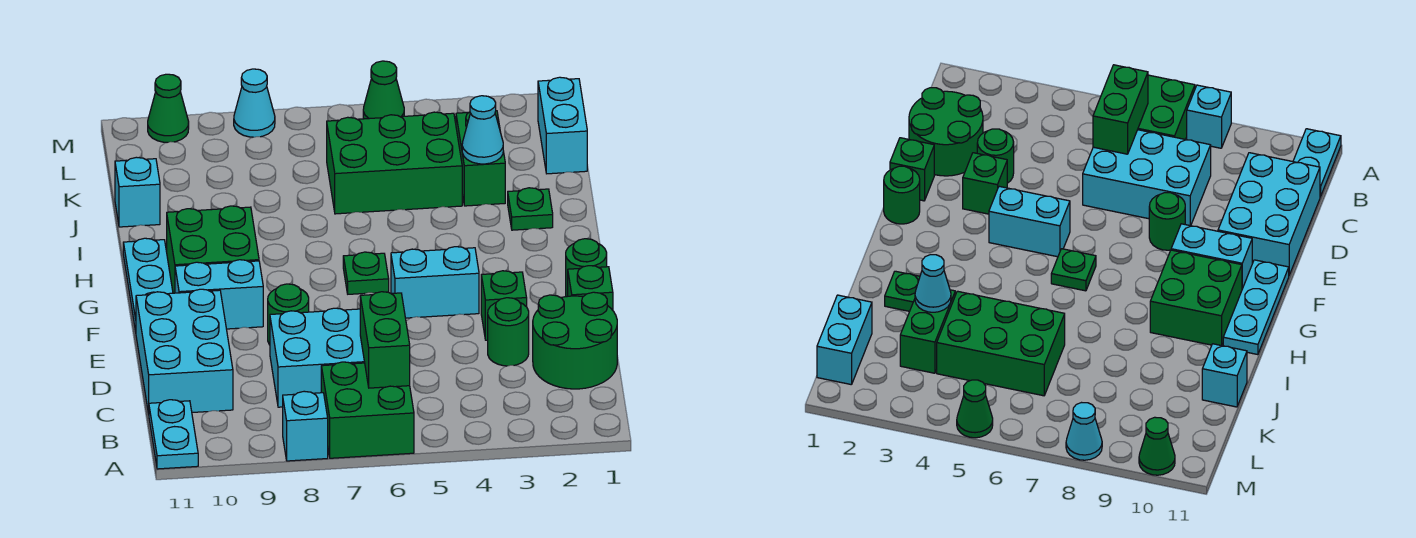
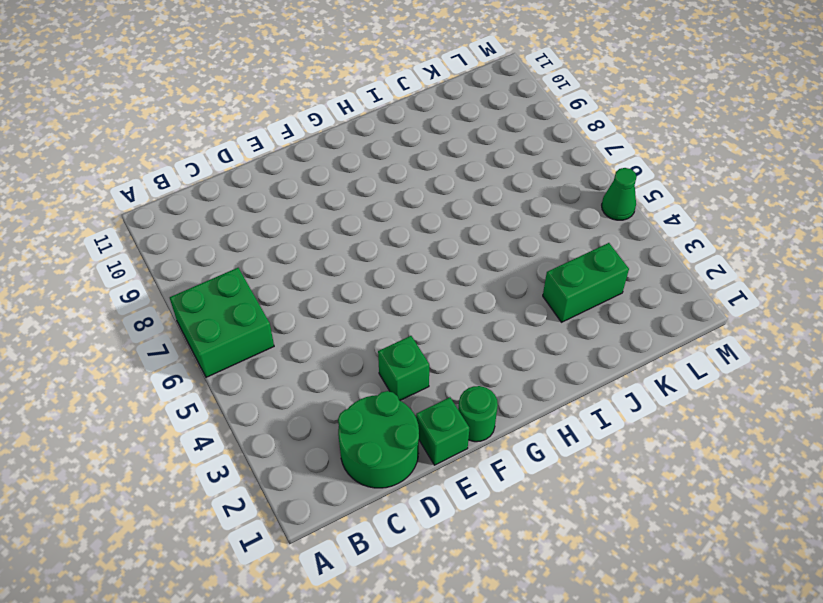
none -> cyan brick A8 level 1
none -> cyan plate A11:B11 level 1
none -> cyan brick C6:D8 level 1

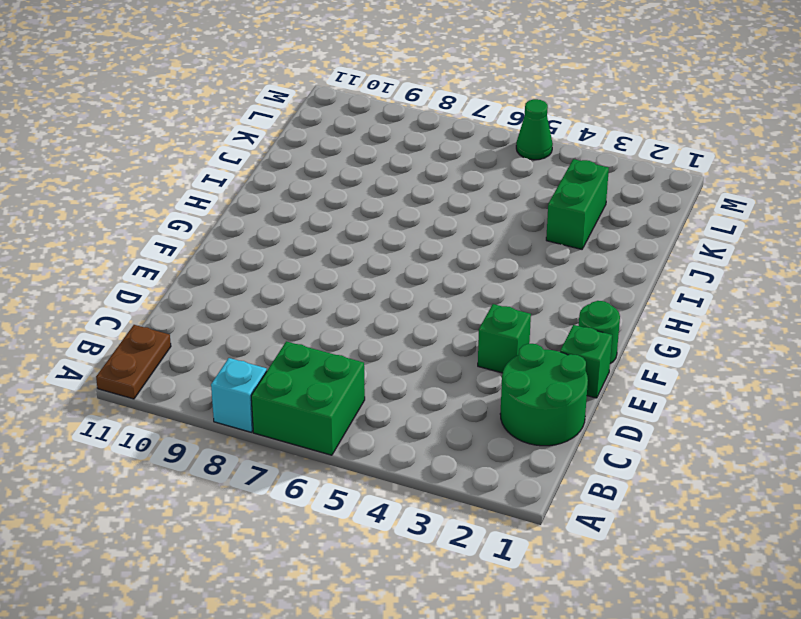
brown plate A11:B11 level 1 -> cyan plate A11:B11 level 1
none -> cyan brick C6:D8 level 1
none -> cyan brick C10:E11 level 1
none -> green round brick D3 level 1

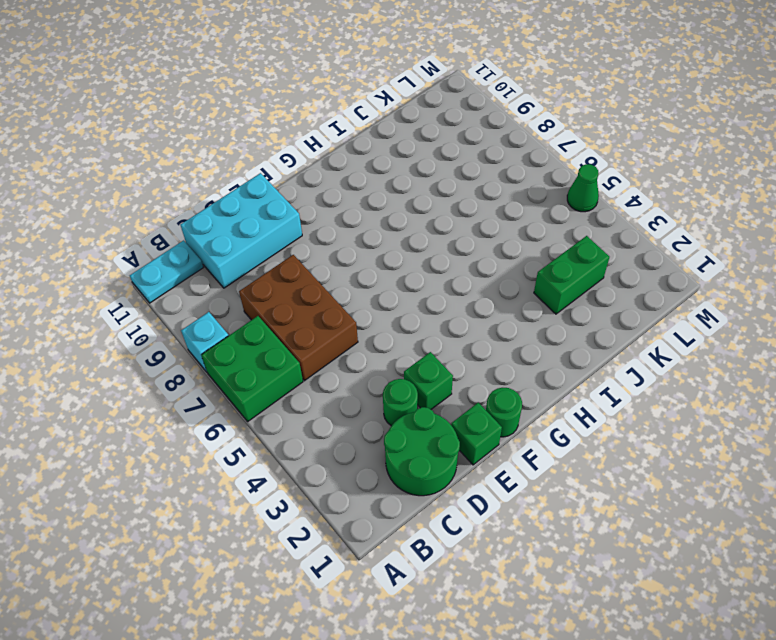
brown brick C6:D8 level 1 -> cyan brick C6:D8 level 1
none -> green round brick E8 level 1
none -> cyan brick F4:F5 level 1
none -> cyan brick F9:F10 level 1

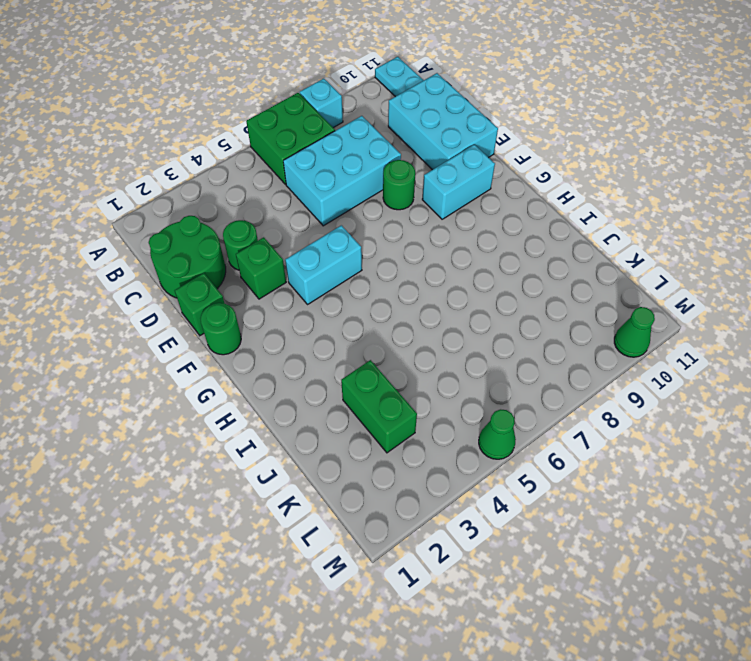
none -> cyan plate F11:H11 level 1
none -> green plate G6 level 1
none -> green brick G9:H10 level 1

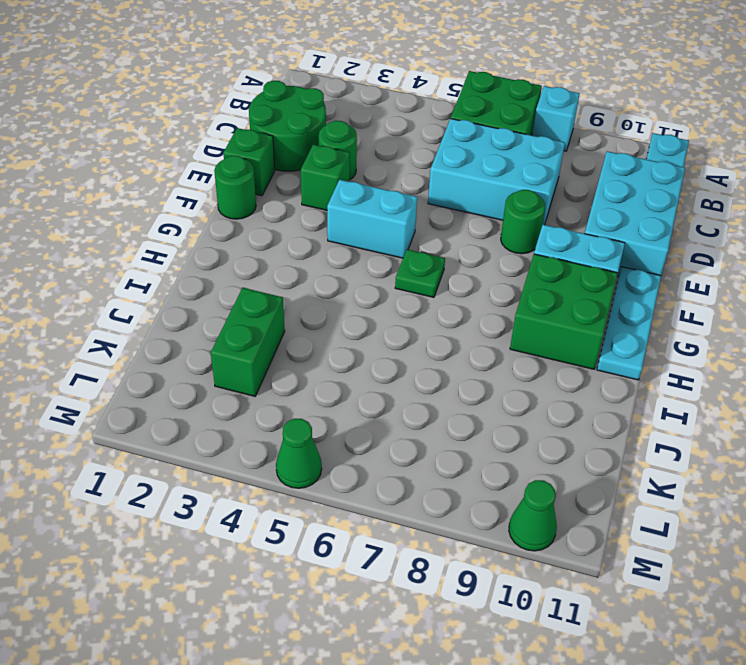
none -> green plate I2 level 1
none -> green brick J4:K6 level 1
none -> cyan brick J11 level 1

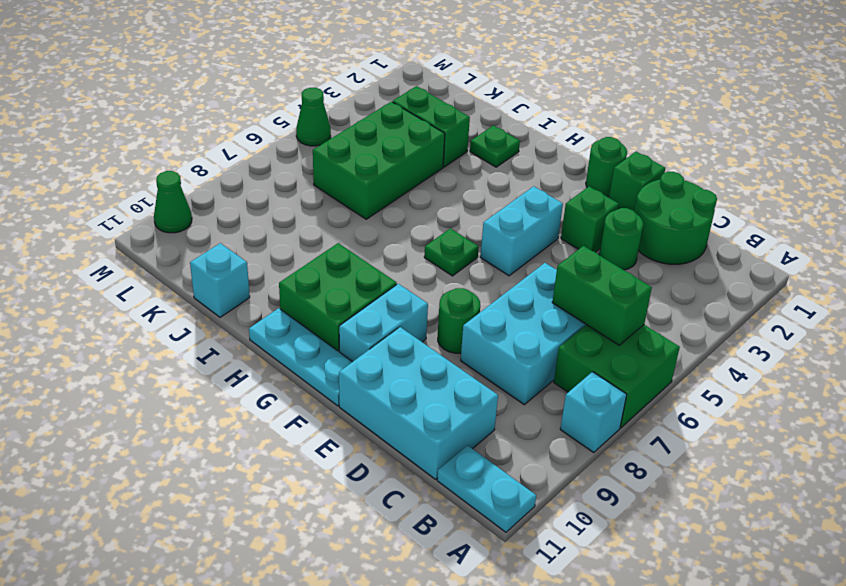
none -> cyan brick K1:L1 level 1
none -> cyan cone M8 level 1
none -> cyan cone J3 level 2

